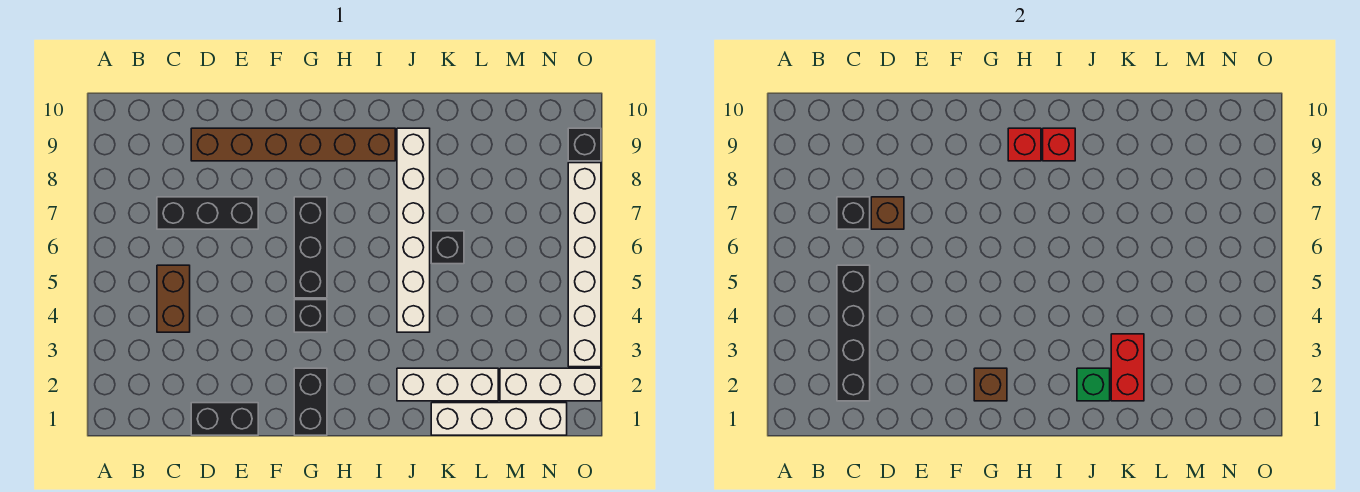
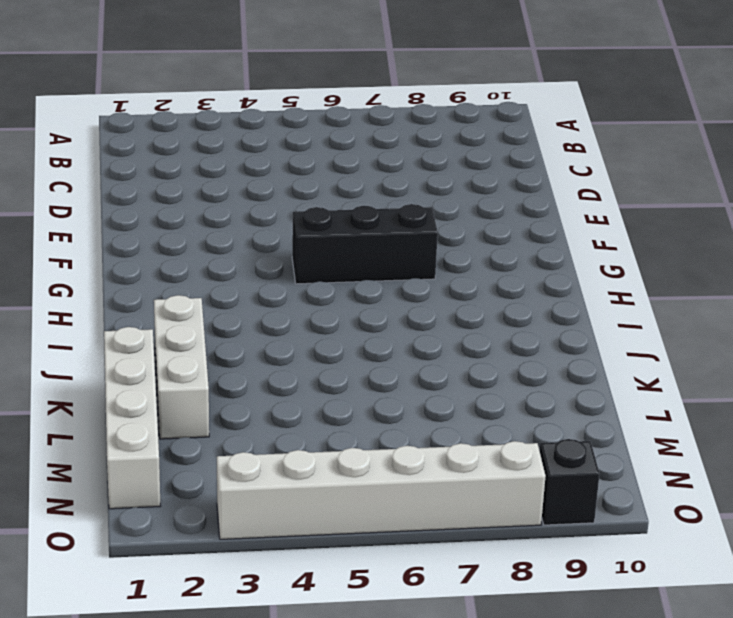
none -> brown brick C4:C5 level 1
none -> black brick C7:E7 level 1
none -> black brick D1:E1 level 1

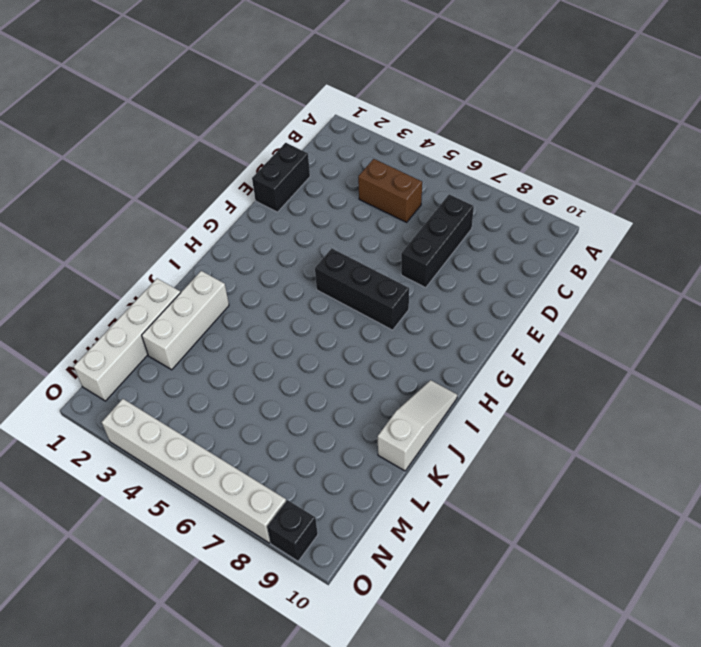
white slope I10:K10 level 1 top K -> none
none -> brown brick D9:I9 level 1
none -> black brick G1:G2 level 1
none -> black brick G4 level 1

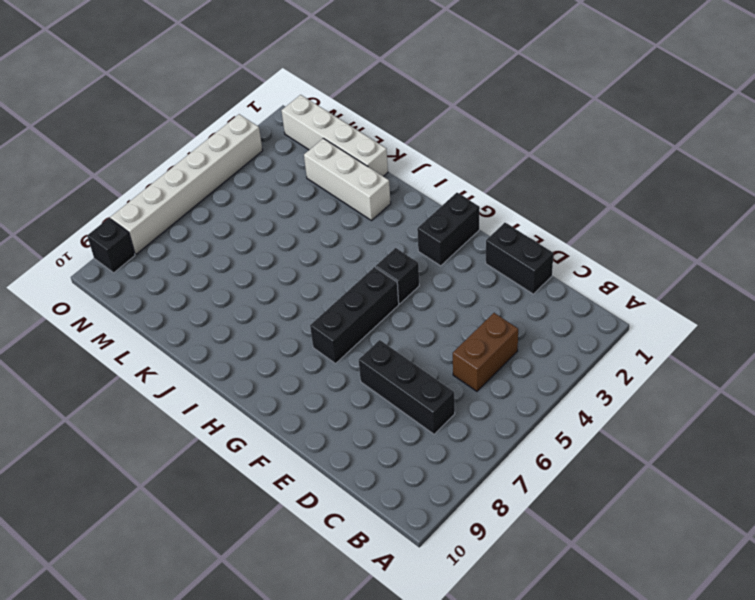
none -> brown brick D9:I9 level 1
none -> white brick J4:J9 level 1
none -> black brick K6 level 1

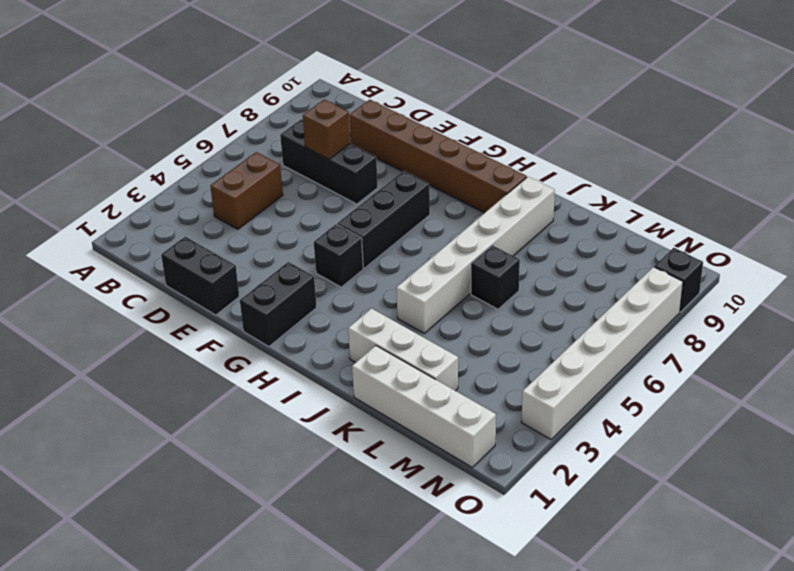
none -> white brick M2:O2 level 1
none -> black brick C2:C5 level 2
none -> black brick C7 level 2

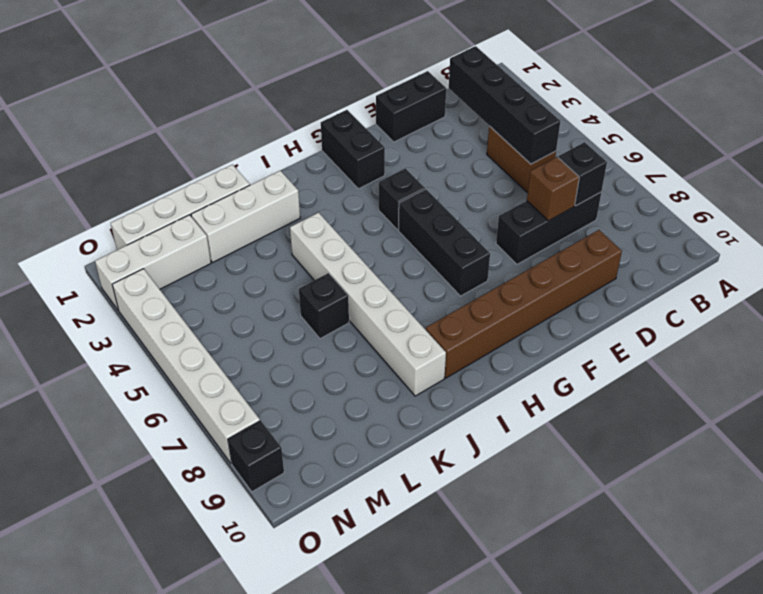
none -> brown brick G2 level 2
none -> red brick H9 level 2
none -> red brick I9 level 2

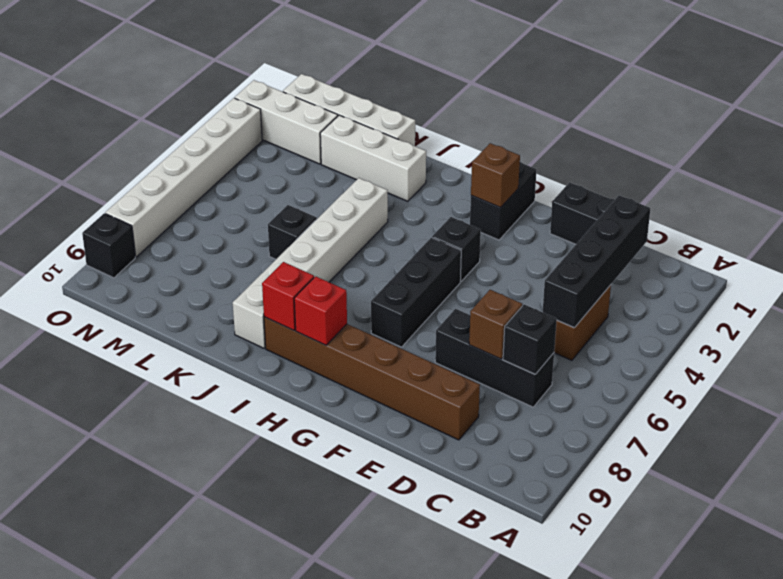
none -> green brick J2 level 2
none -> red brick K2:K3 level 2

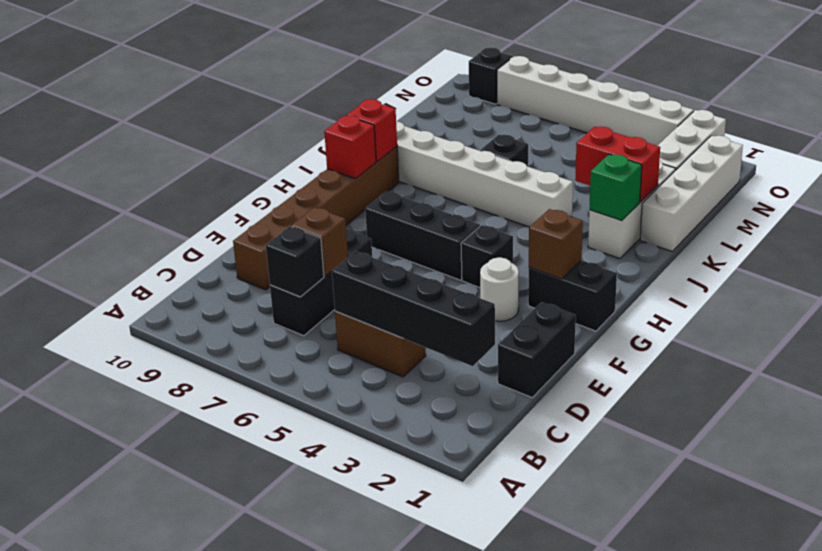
white round brick F3 level 1 -> none

